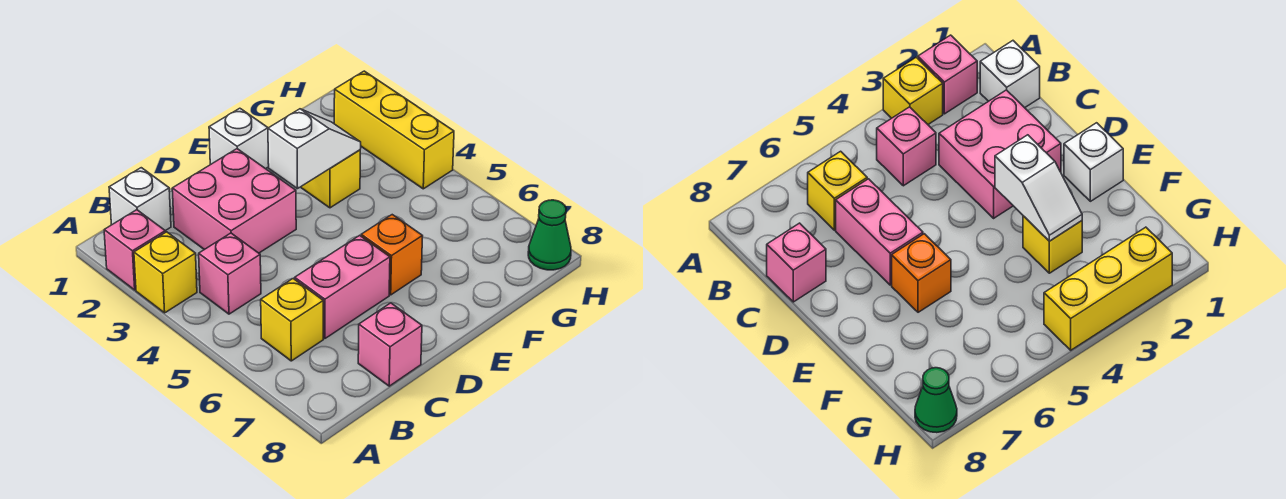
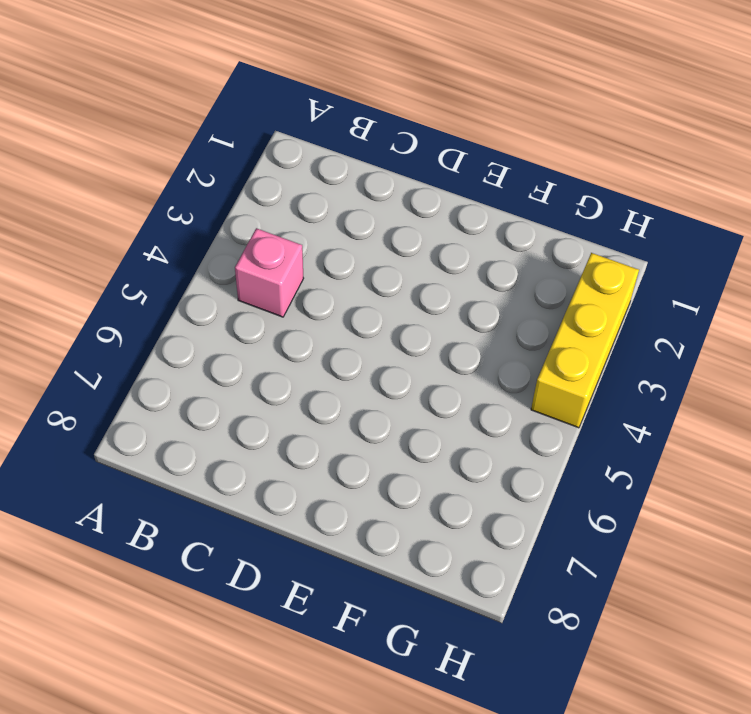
none -> pink brick A2 level 1
none -> yellow brick A3 level 1
none -> white brick B1 level 1

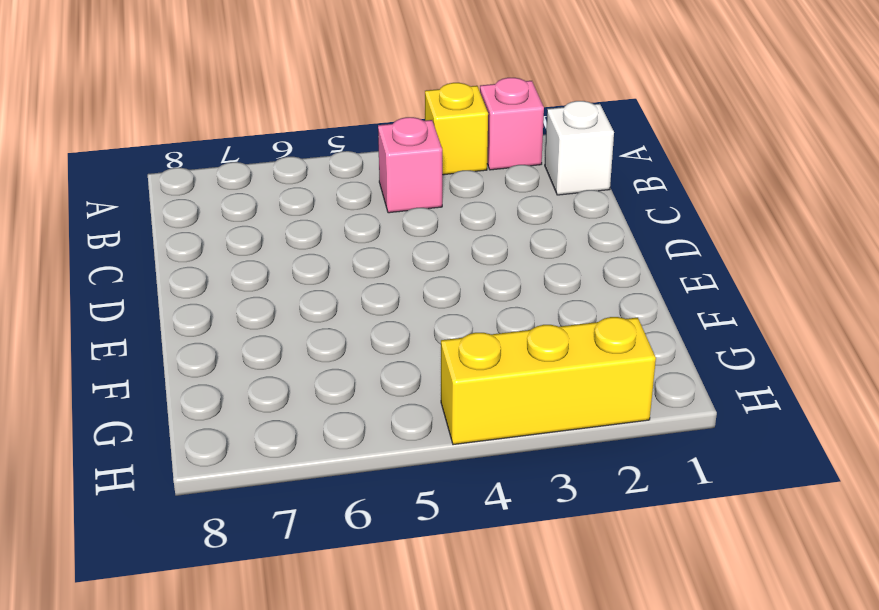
none -> yellow brick B6 level 1
none -> pink brick C2:D3 level 1
none -> pink brick C6:D6 level 1

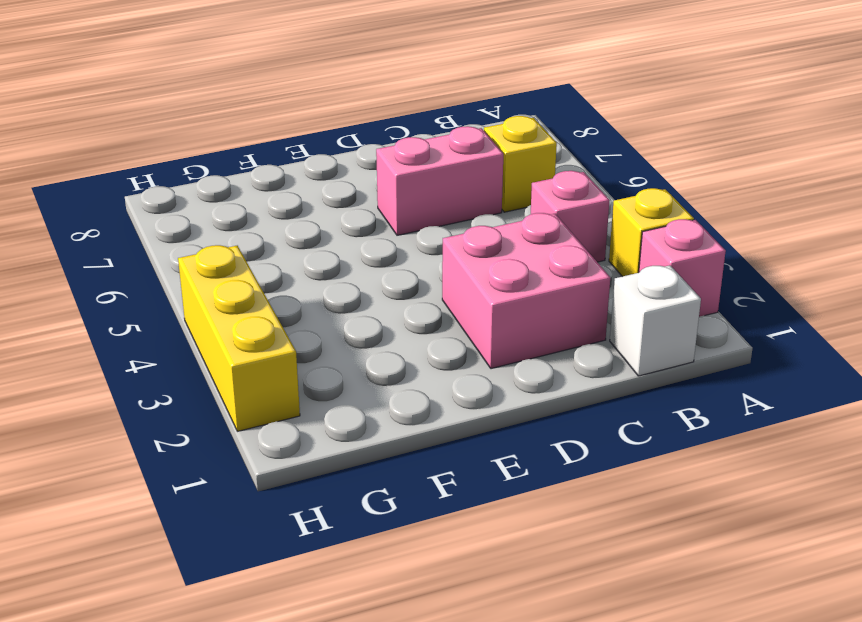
none -> pink brick C8 level 1
none -> white brick E1 level 1
none -> orange brick E6 level 1

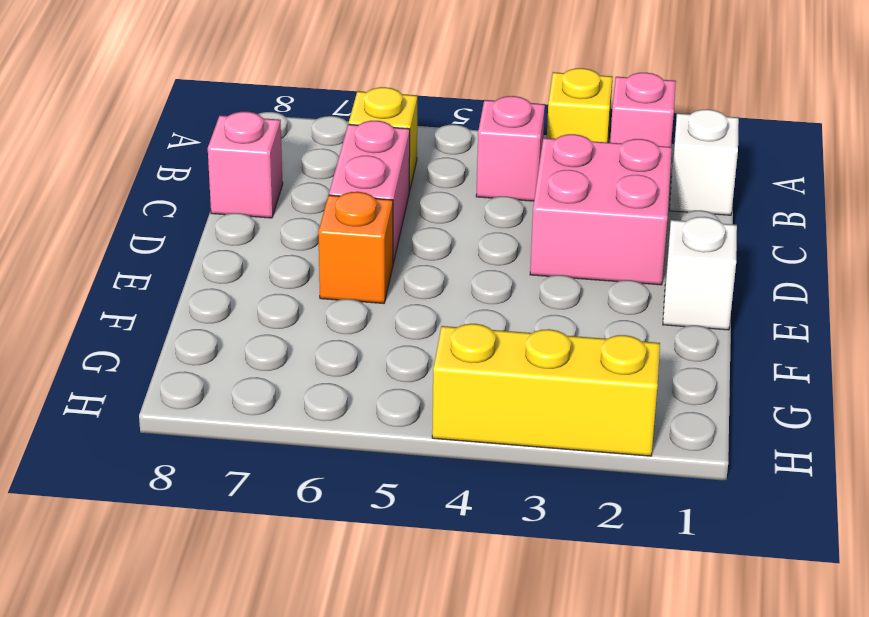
none -> yellow brick F3 level 1
none -> green cone H8 level 1
none -> white slope E3:F3 level 2 top E

